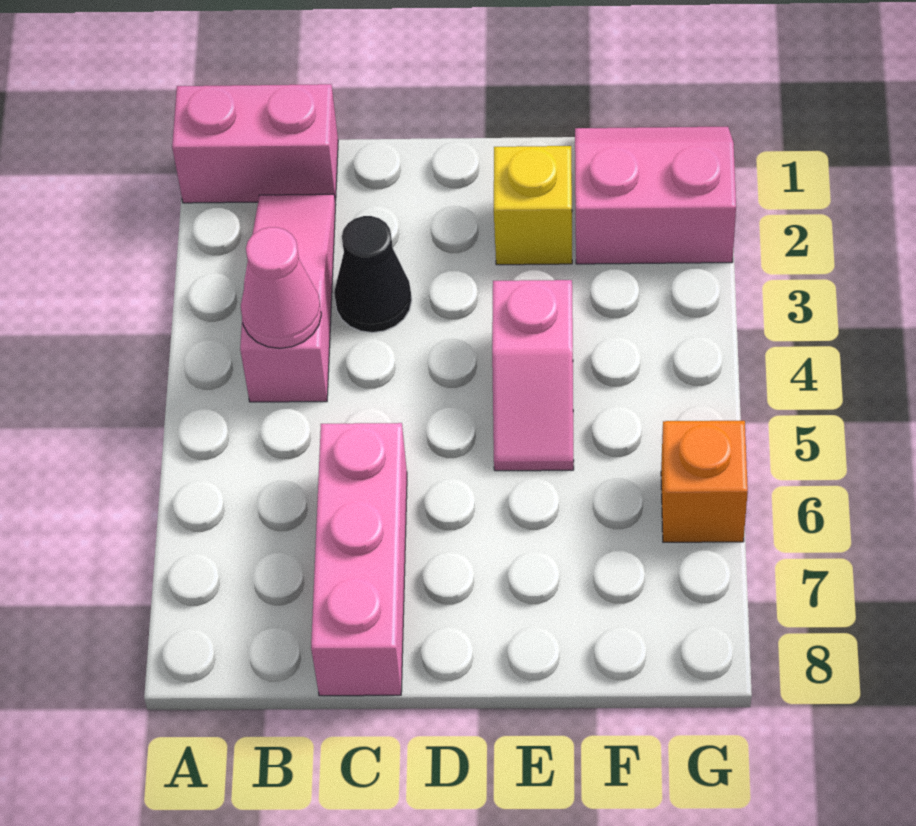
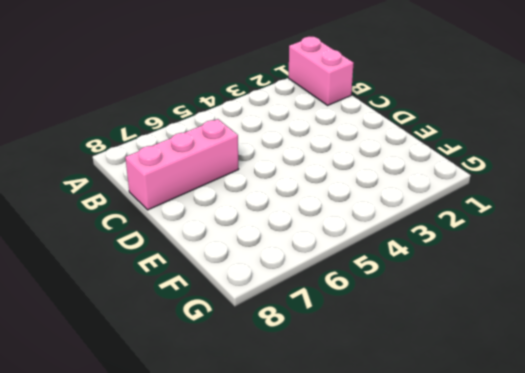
none -> pink slope B2:B4 level 1 top 4
none -> black cone C3 level 1

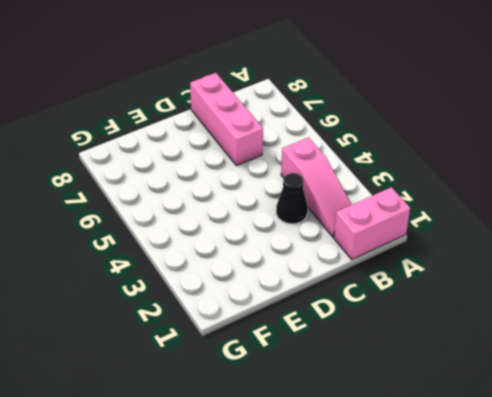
none -> yellow brick E2 level 1
none -> pink slope E4:E5 level 1 top 4

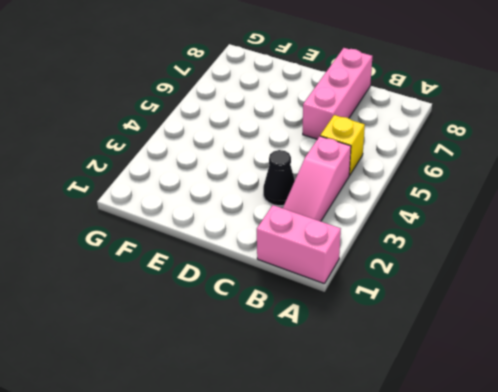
yellow brick B5 level 1 -> yellow brick E2 level 1
none -> pink slope E4:E5 level 1 top 4
none -> pink slope F1:G2 level 1 top 2

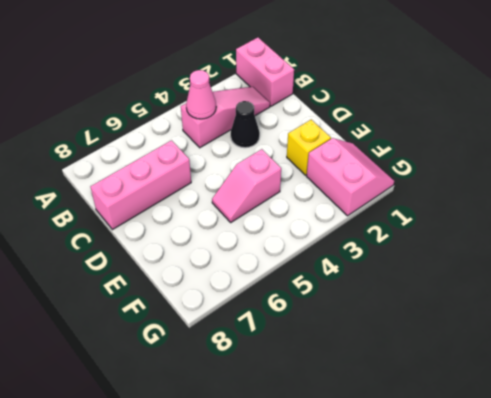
none -> orange brick G6 level 1

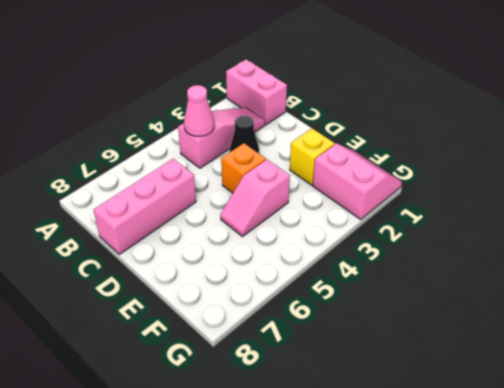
orange brick D4 level 1 -> orange brick G6 level 1

